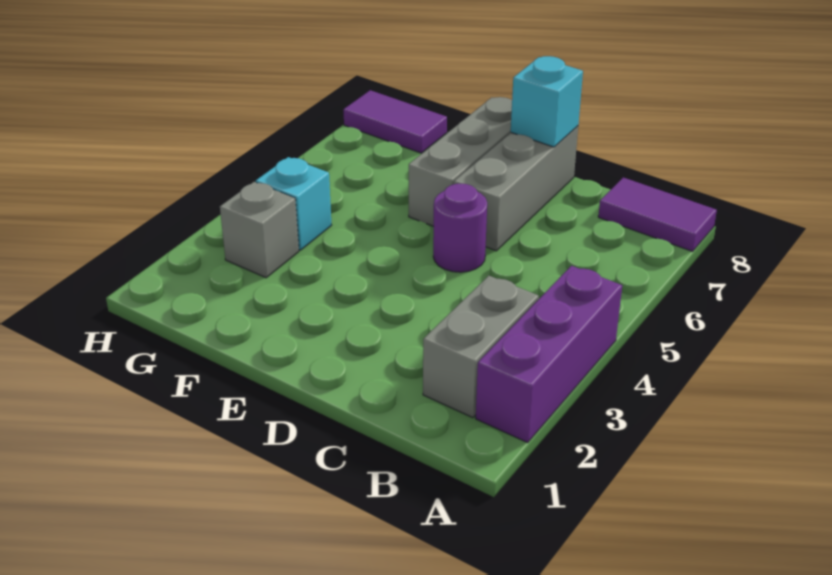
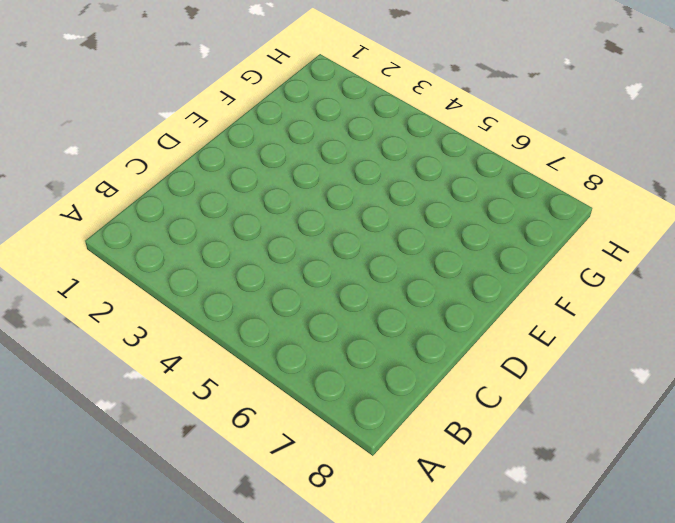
none -> purple brick A2:A4 level 1
none -> purple tile A8:B8 level 1

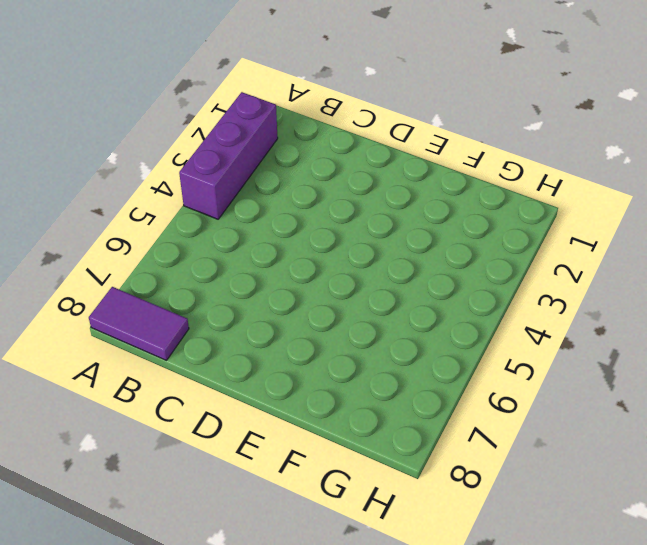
none -> grey brick B2:B3 level 1
none -> purple round brick D5 level 1

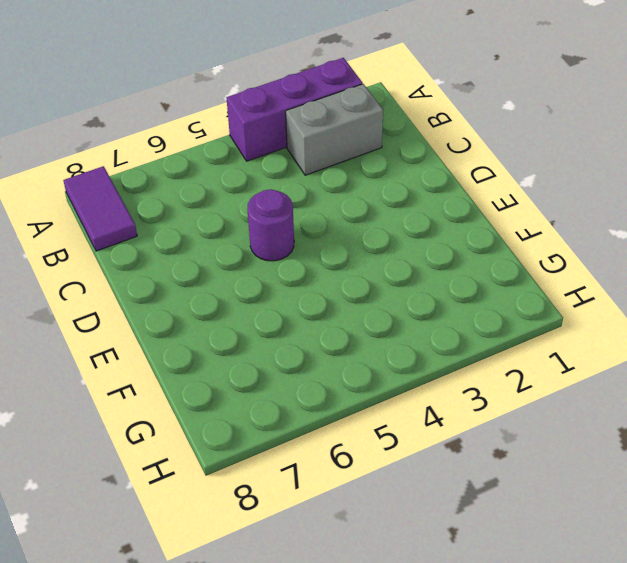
none -> grey brick D6:D8 level 1
none -> grey brick E6:E8 level 1

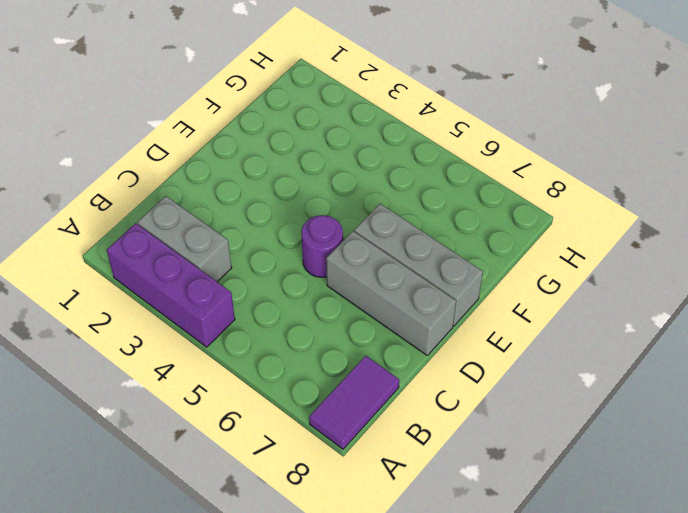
none -> grey brick G3 level 1
none -> cyan brick G4 level 1

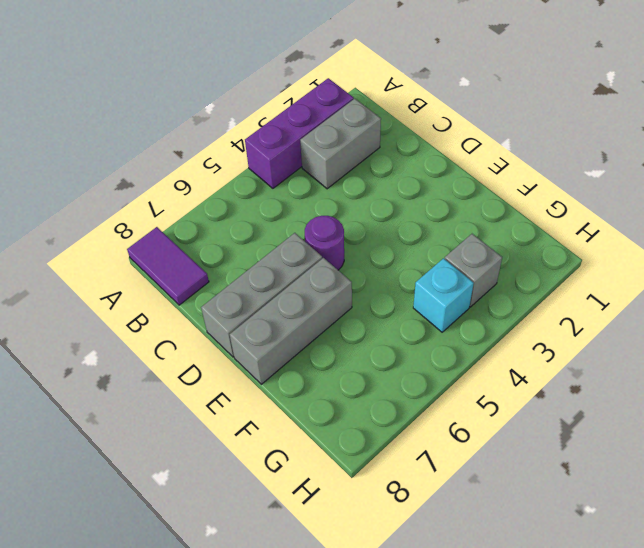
none -> purple tile G8:H8 level 1
none -> cyan brick D8 level 2

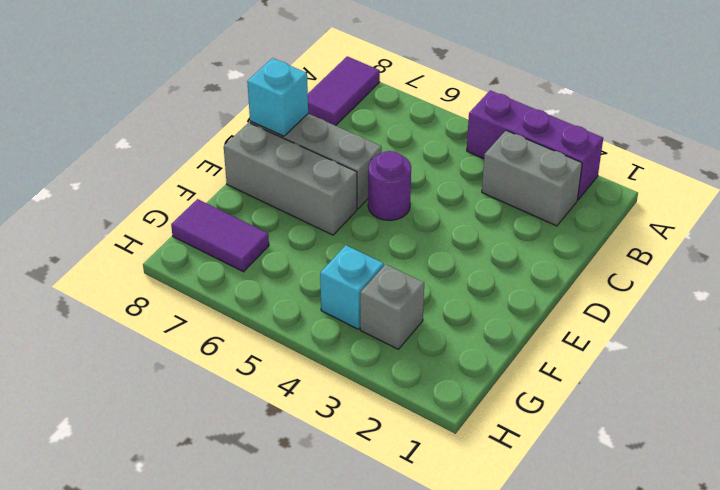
purple tile G7:G8 level 1 -> purple tile G8:H8 level 1

